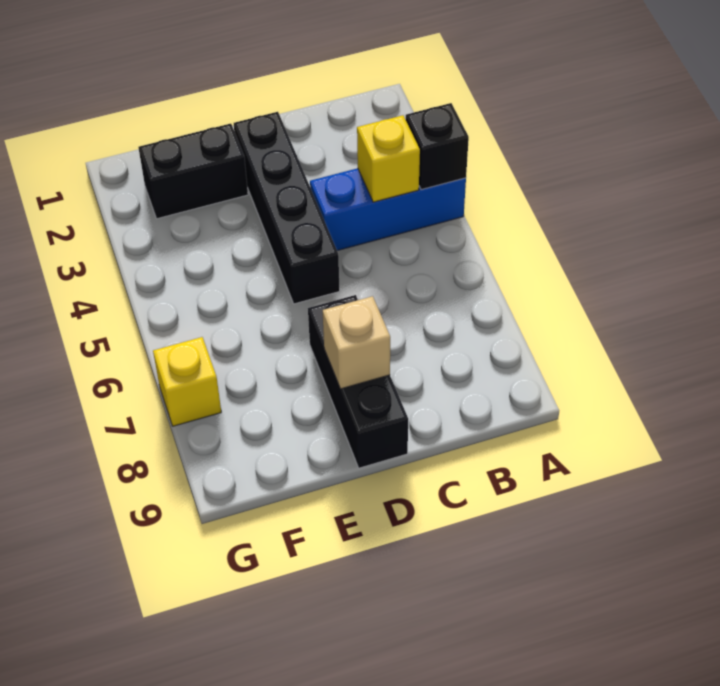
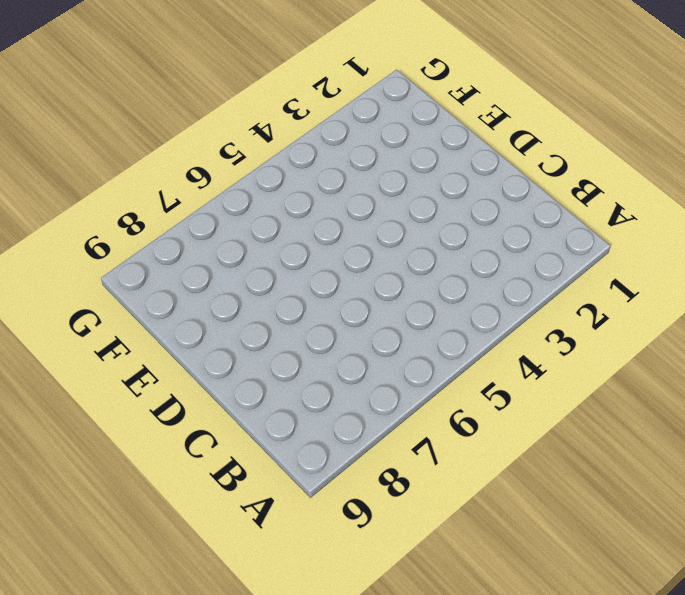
none -> blue brick A4:C4 level 1
none -> black brick D2:D5 level 1

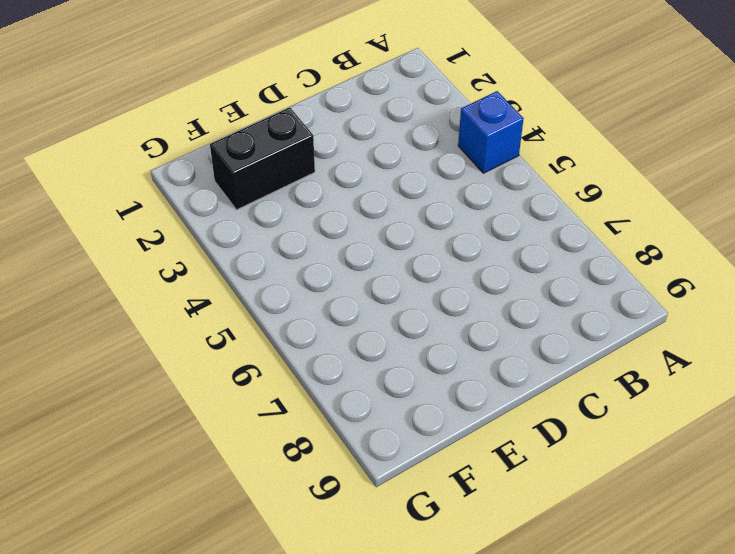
blue brick A4 level 1 -> blue brick A4:C4 level 1
none -> black brick D2:D5 level 1
none -> black brick D7:D9 level 1

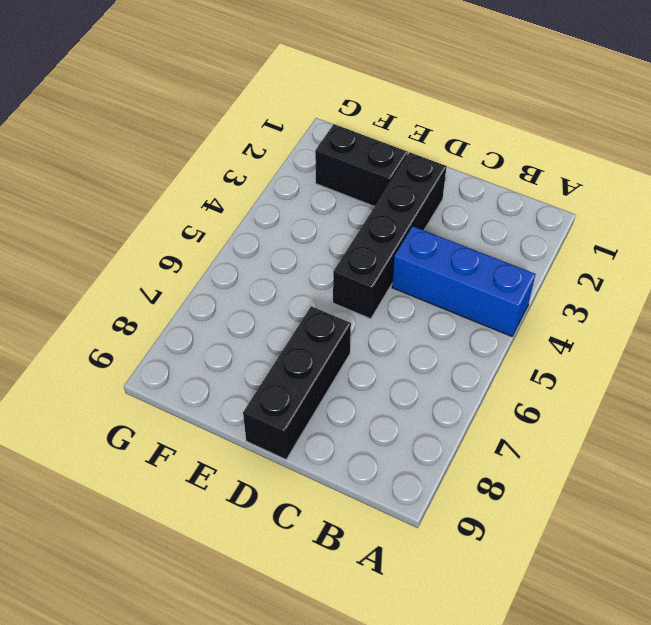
none -> yellow brick G7 level 1
none -> black brick A4 level 2

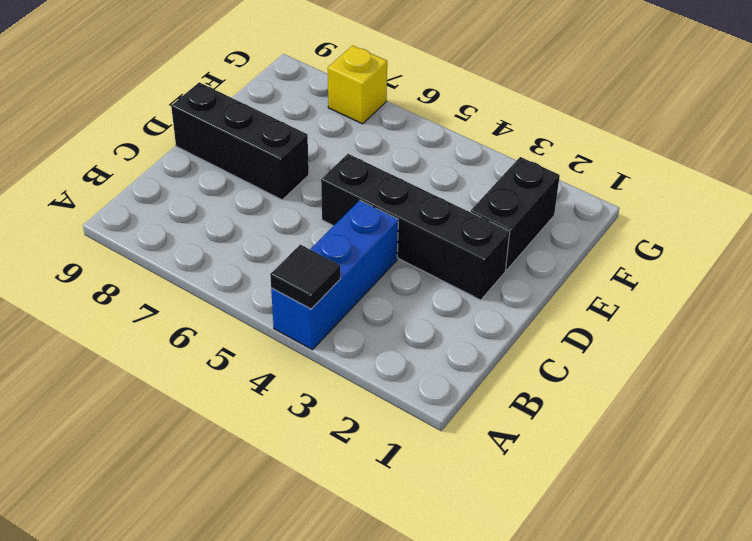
black tile A4 level 2 -> black brick A4 level 2
none -> yellow brick B4 level 2
none -> tan brick D8 level 2

